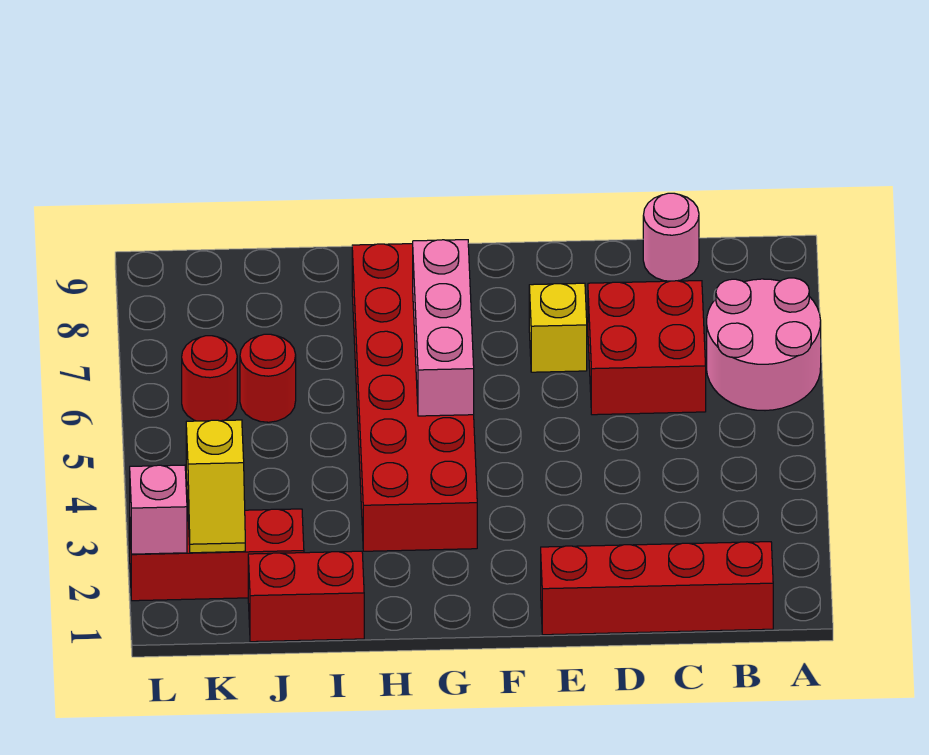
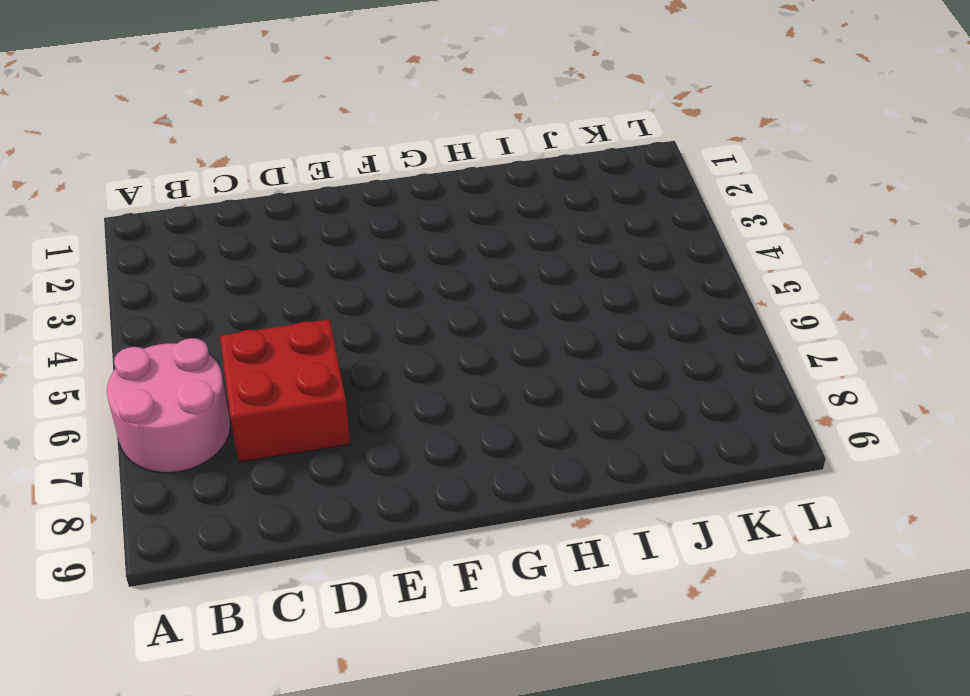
none -> red brick B1:E1 level 1
none -> pink round brick C9 level 1
none -> yellow brick E7 level 1

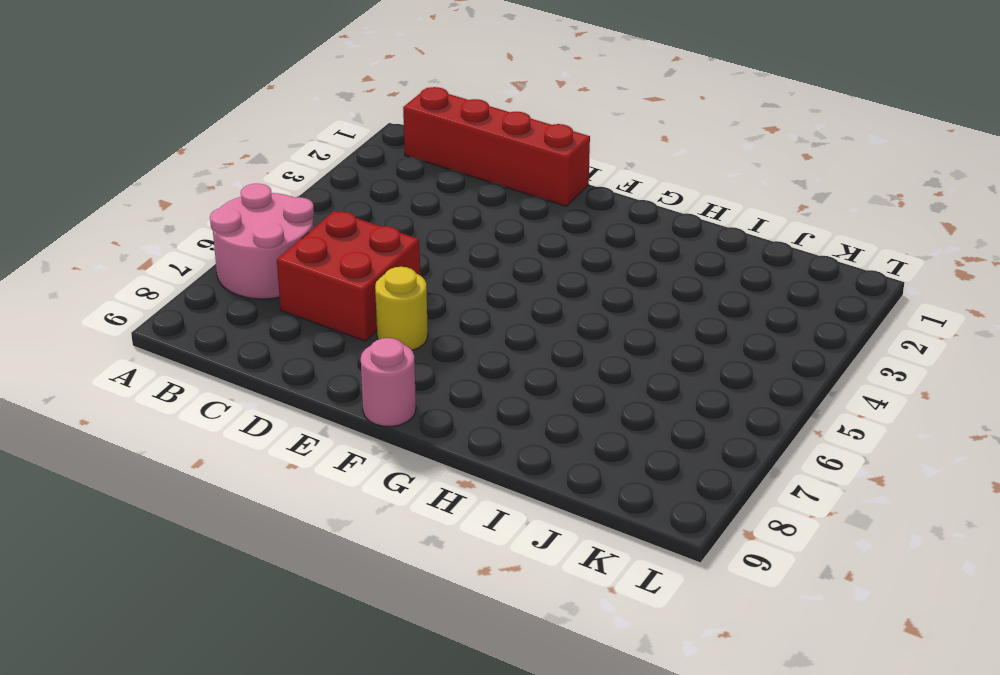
yellow round brick E7 level 1 -> yellow brick E7 level 1
pink round brick F9 level 1 -> pink round brick C9 level 1
none -> red brick G3:H8 level 1
none -> red brick I1:J1 level 1
none -> red brick J2:L2 level 1

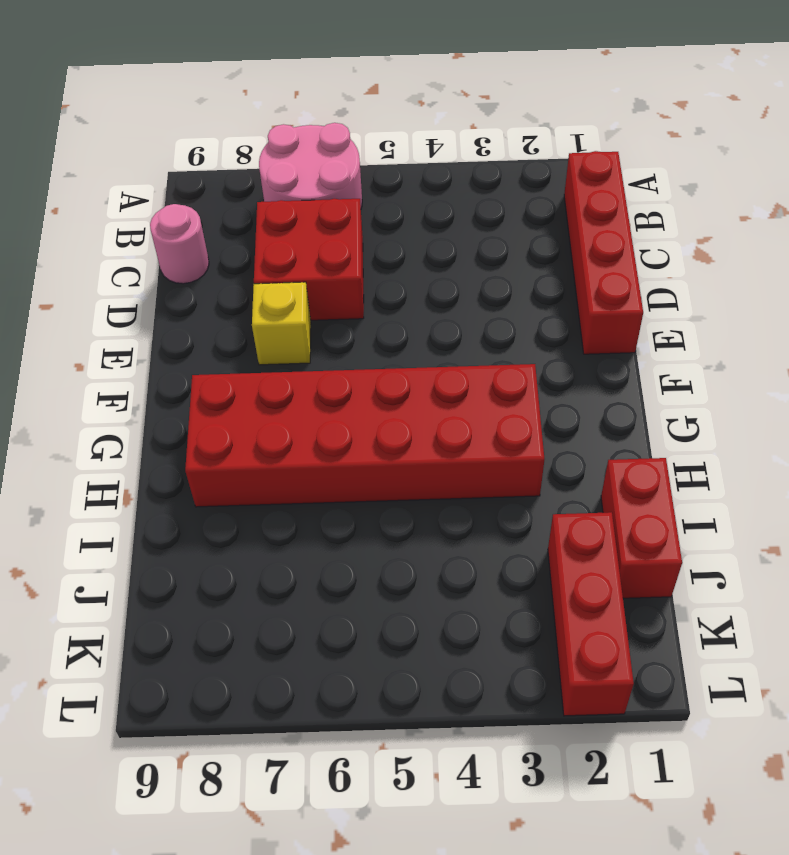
none -> red round brick J6 level 1
none -> red round brick K6 level 1
none -> pink brick G5:G7 level 2

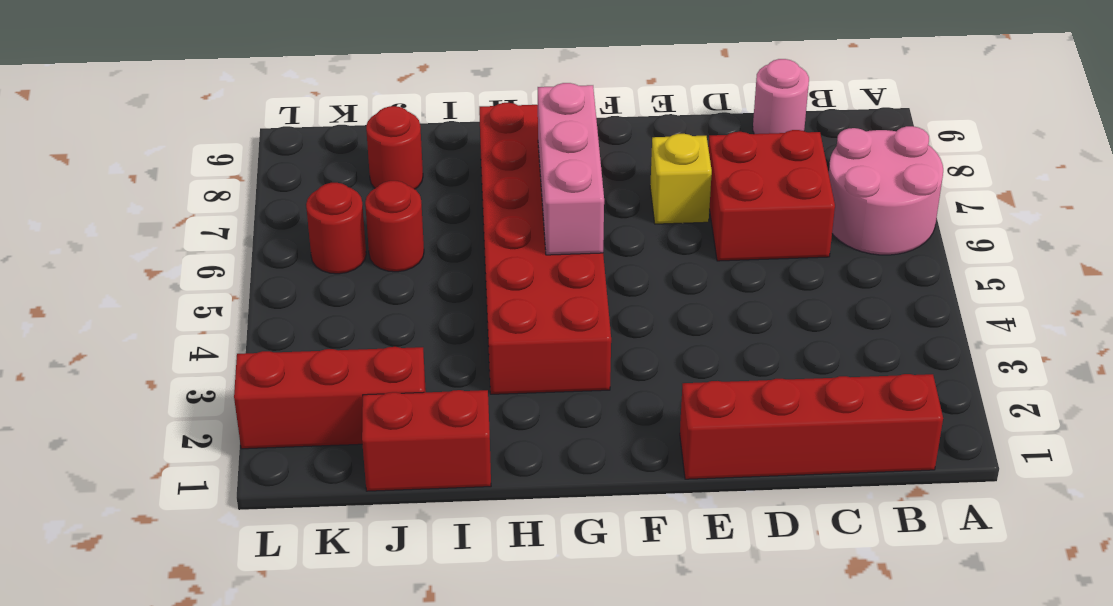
red round brick J8 level 1 -> none
none -> yellow slope K2:K3 level 2 top 3
none -> pink brick L2 level 2

